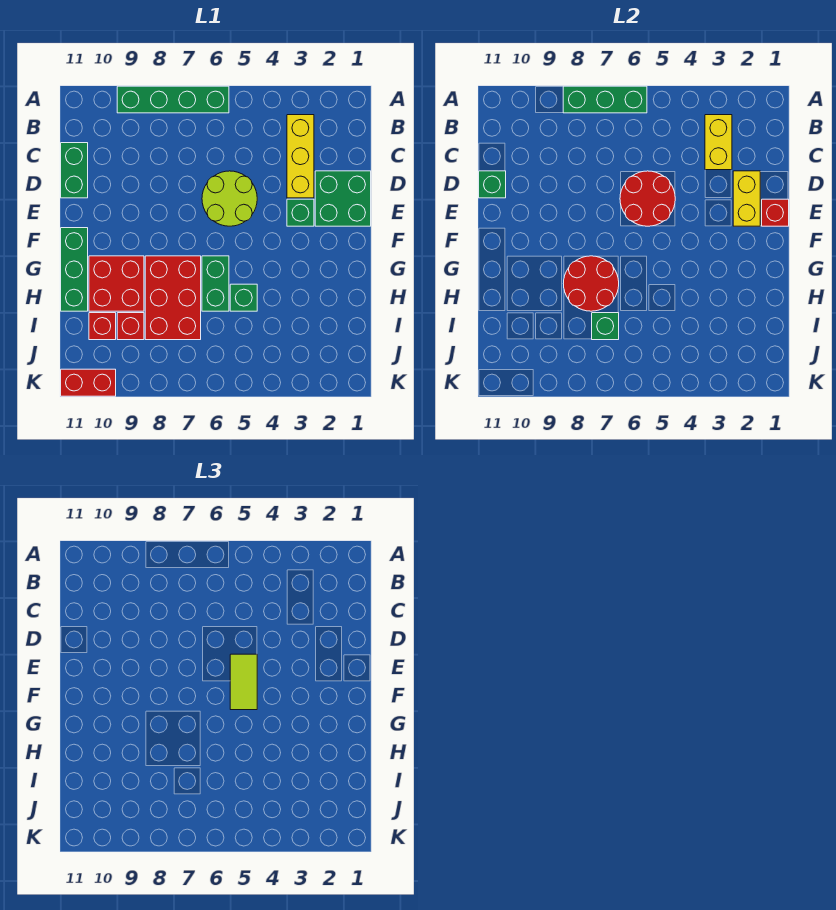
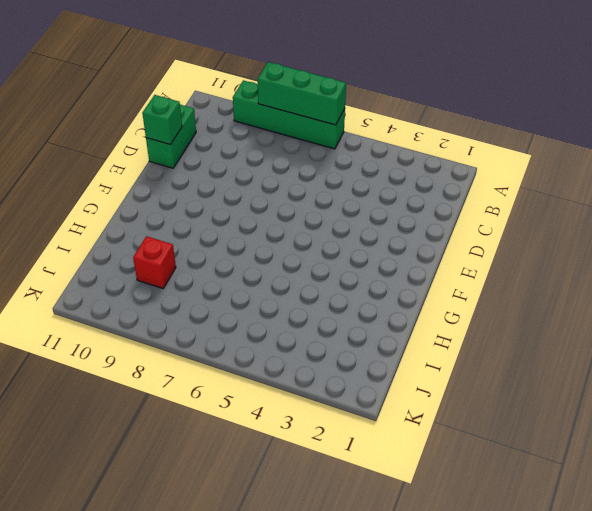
none -> yellow brick B3:D3 level 1
none -> green brick D1:E2 level 1
none -> lime round brick D5:E6 level 1

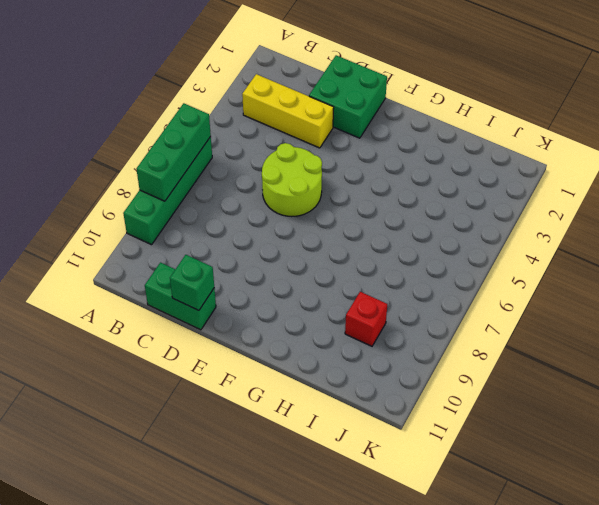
none -> green brick E3 level 1
none -> green brick F11:H11 level 1
none -> green brick G6:H6 level 1

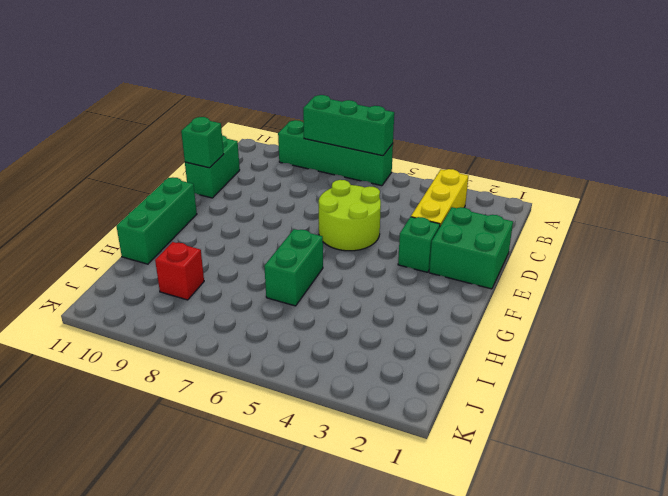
none -> red brick G7:I8 level 1
none -> red brick G9:H10 level 1
none -> green brick H5 level 1

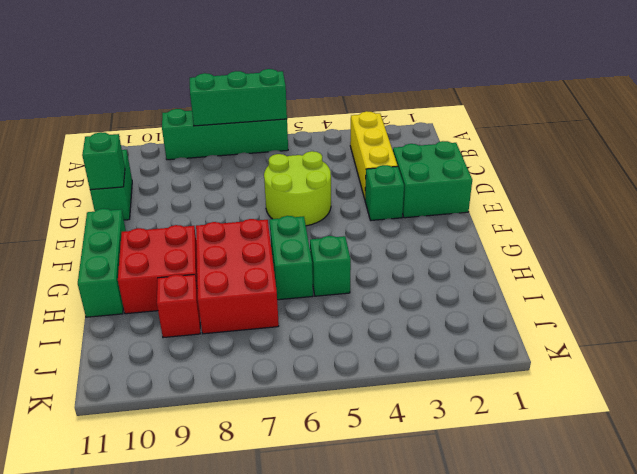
none -> red brick I10 level 1
none -> red brick K10:K11 level 1
none -> yellow brick B3:C3 level 2

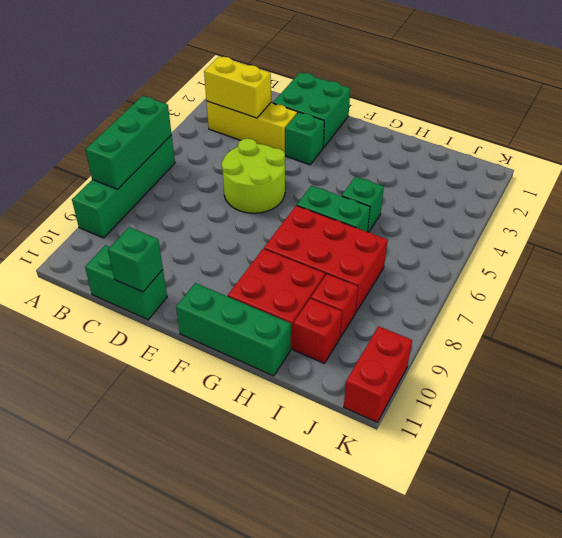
none -> yellow brick D2:E2 level 2
none -> red round brick D5:E6 level 2
none -> red brick E1 level 2

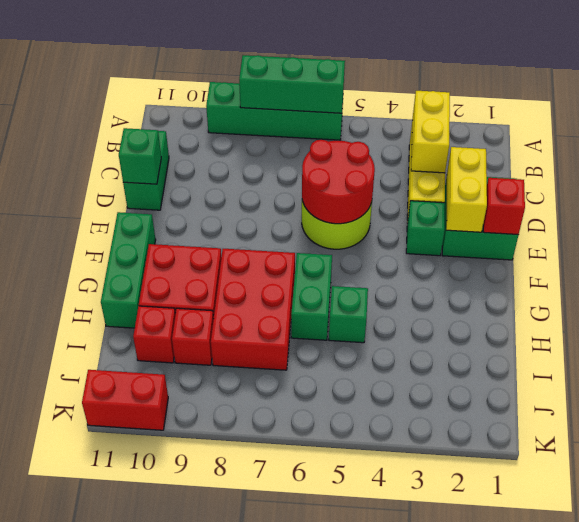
none -> red round brick G7:H8 level 2
none -> green brick I7 level 2
none -> lime tile E5:F5 level 3

